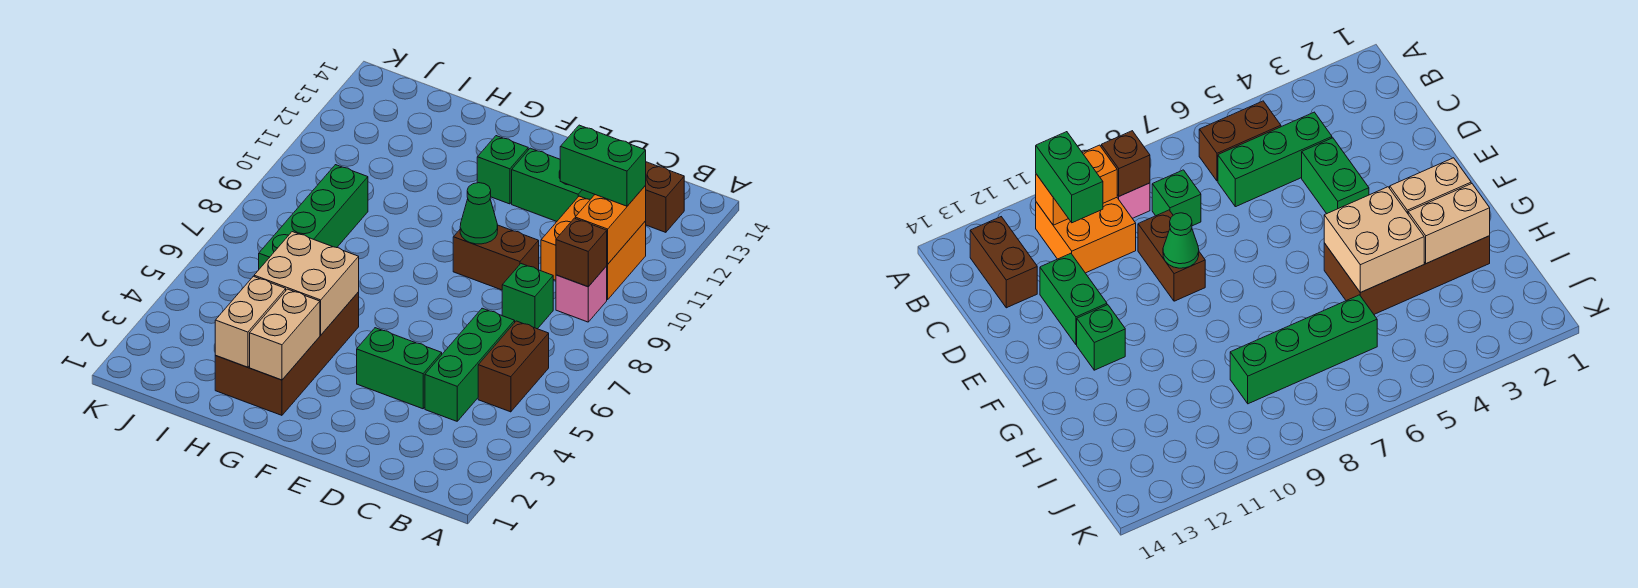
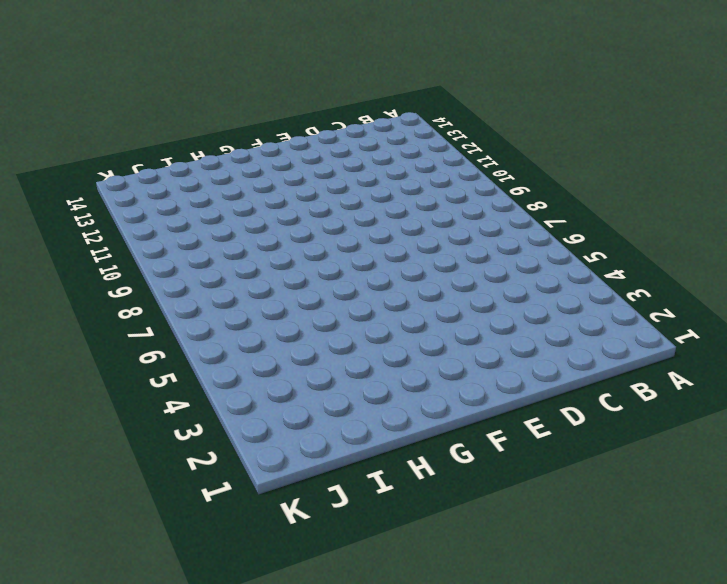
none -> brown brick B5:B6 level 1
none -> pink brick B9 level 1
none -> orange brick B10:C11 level 1

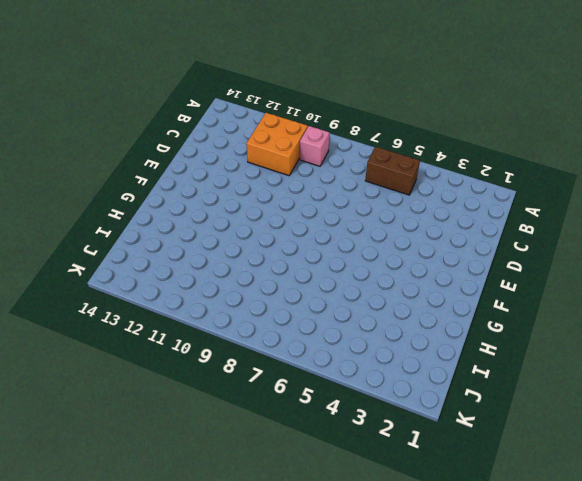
none -> brown brick B13:C13 level 1
none -> green brick C4:C6 level 1
none -> green brick C8 level 1

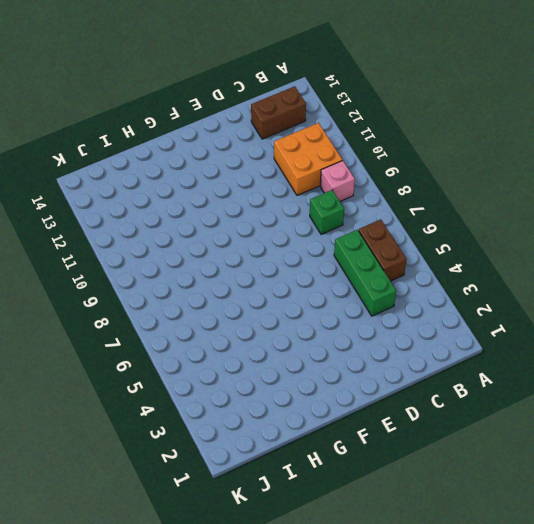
none -> green brick D4:E4 level 1
none -> brown brick D9:E9 level 1
none -> green brick D12:E12 level 1

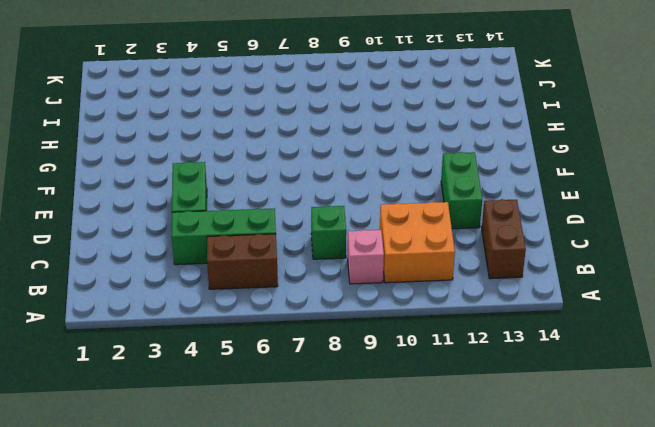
none -> brown brick D9:E9 level 1
none -> green brick F12 level 1
none -> brown brick G2:H5 level 1

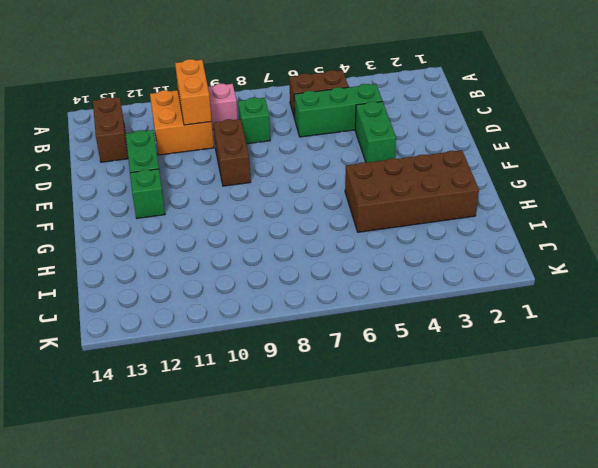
orange brick B10:C10 level 2 -> orange brick B10:B11 level 2
none -> green brick I6:I9 level 1
none -> brown brick B9 level 2
none -> green cone E9 level 2

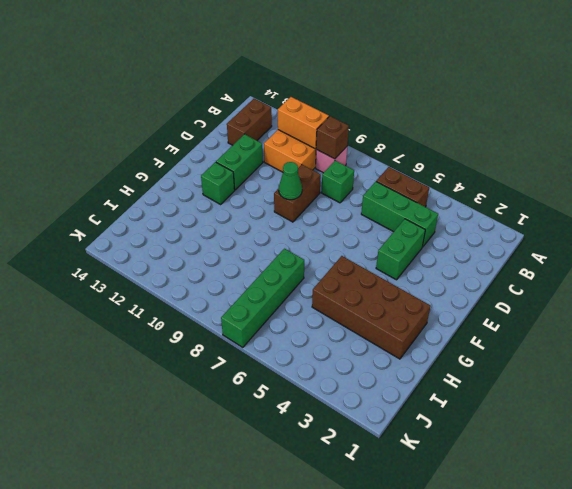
green brick H7:K7 level 1 -> green brick I6:I9 level 1
none -> tan brick G2:G3 level 2
none -> tan brick G4:H5 level 2
none -> tan brick H2:H3 level 2

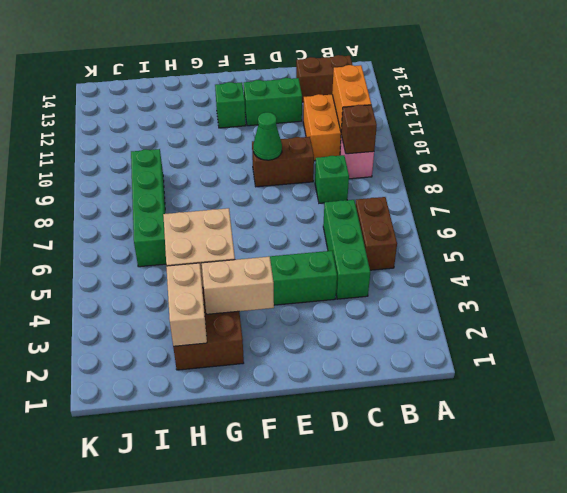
tan brick F3:G3 level 2 -> tan brick G2:G3 level 2
none -> green brick B11:C11 level 3

